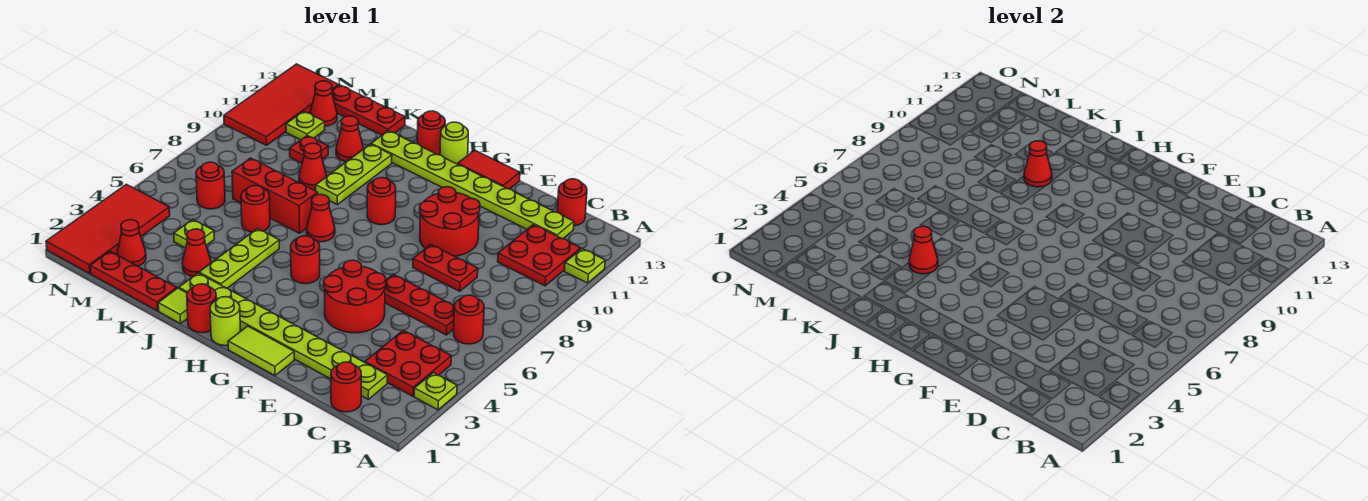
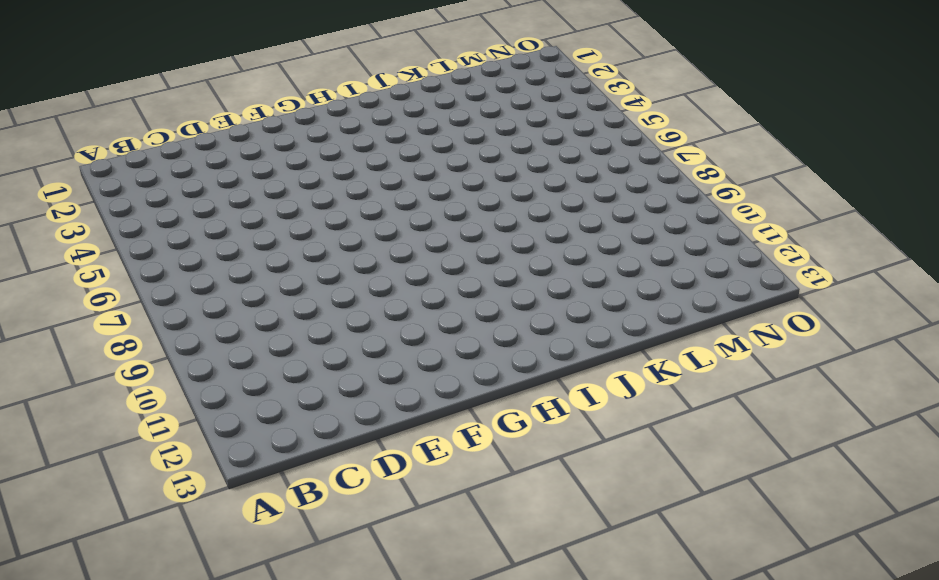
none -> lime plate A3 level 1
none -> lime plate A11 level 1
none -> red plate B3:C4 level 1
none -> red round brick B6 level 1

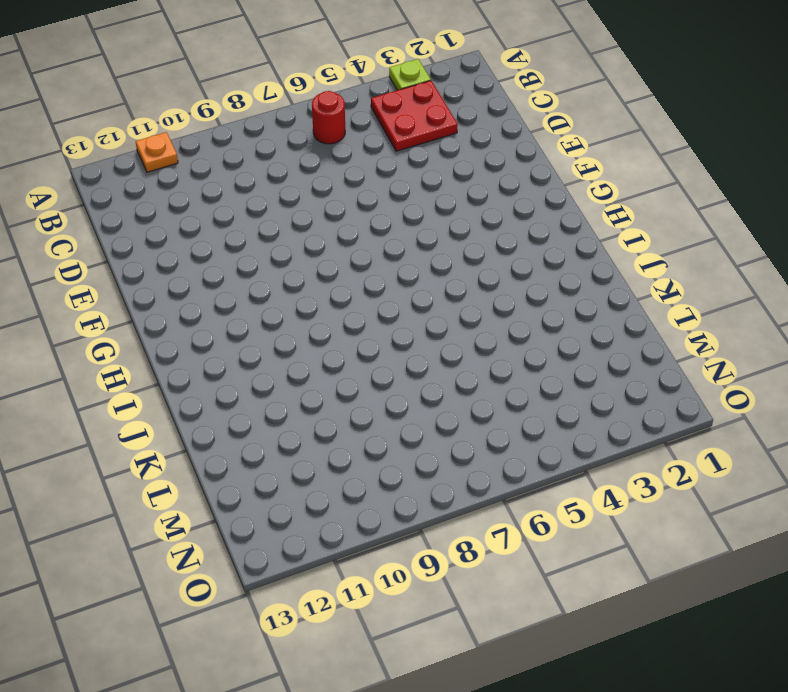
orange plate A11 level 1 -> lime plate A11 level 1
none -> red plate B10:C11 level 1
none -> red round brick C1 level 1
none -> lime plate C2:J2 level 1
none -> red plate C6:E6 level 1

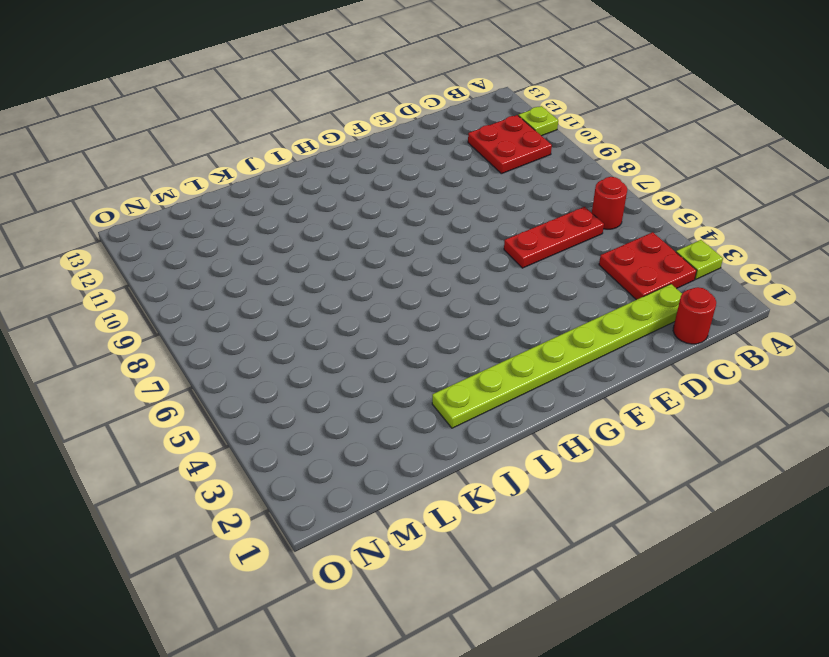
none -> lime plate C12:J12 level 1
none -> red round brick C13 level 1
none -> red plate D8:E8 level 1
none -> red round brick E4:F5 level 1

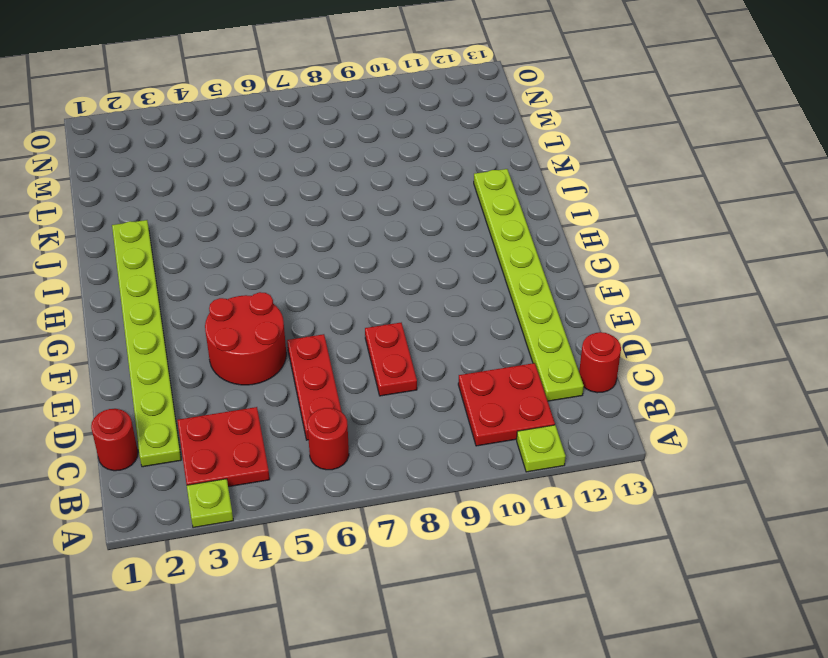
none -> red round brick E9:F10 level 1
none -> lime tile F1:G1 level 1
none -> red tile F13:G13 level 1
none -> lime round brick H1 level 1

